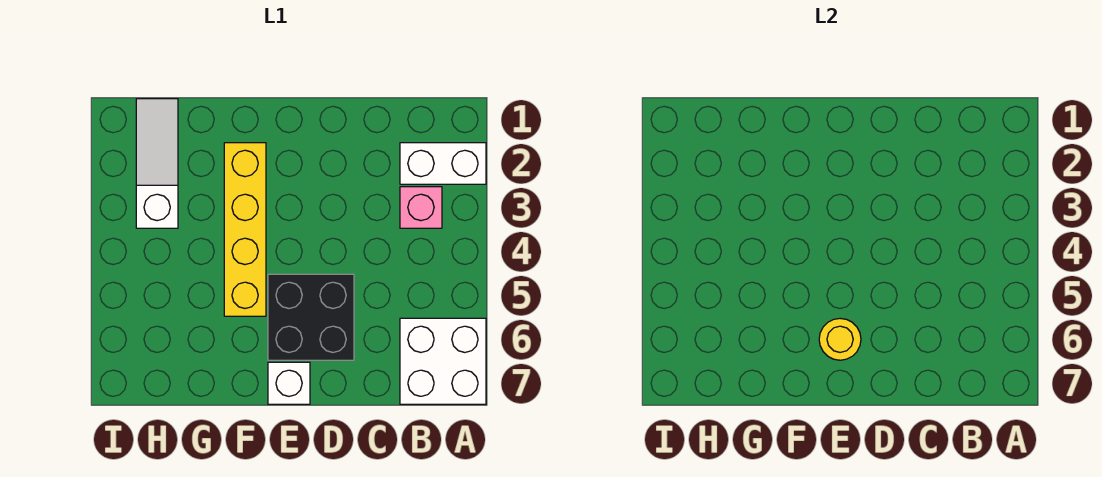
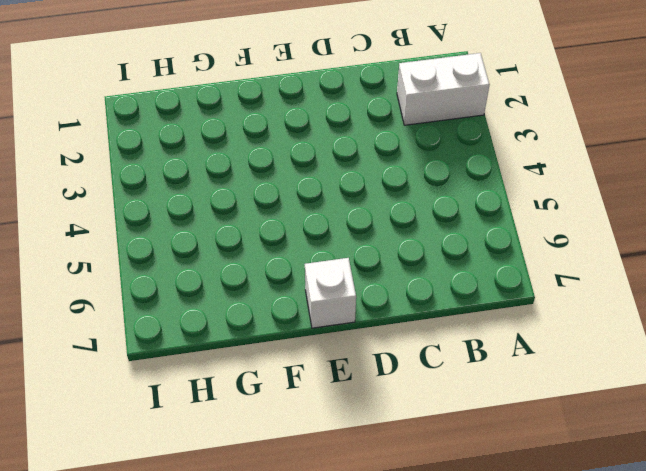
none -> white brick A6:B7 level 1
none -> pink brick B3 level 1

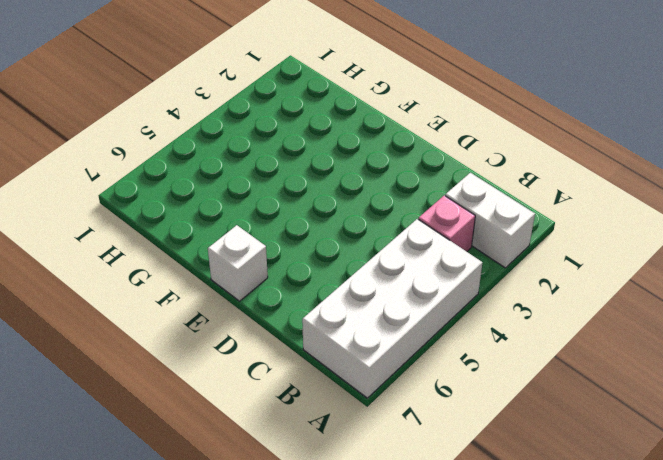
white brick A4:B7 level 1 -> white brick A6:B7 level 1
none -> black brick D5:E6 level 1
none -> yellow brick F2:F5 level 1

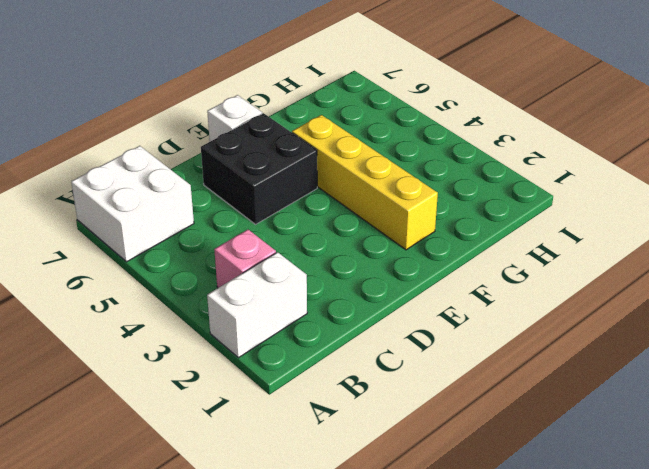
none -> white slope H1:H3 level 1 top 3
none -> yellow round brick E6 level 2

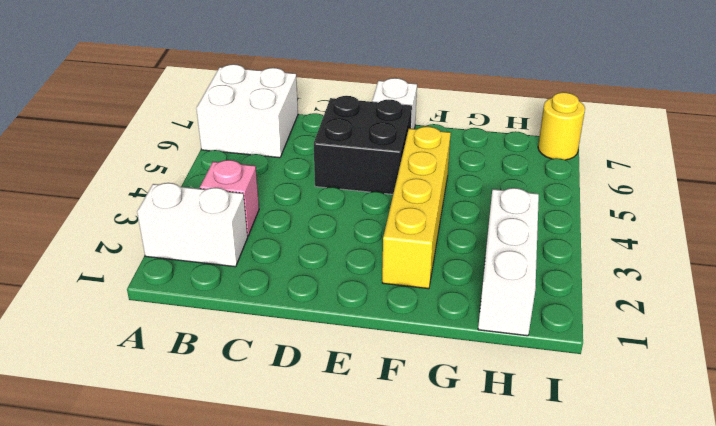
white brick H1:H3 level 1 -> white slope H1:H3 level 1 top 3
yellow round brick I7 level 1 -> yellow round brick E6 level 2

